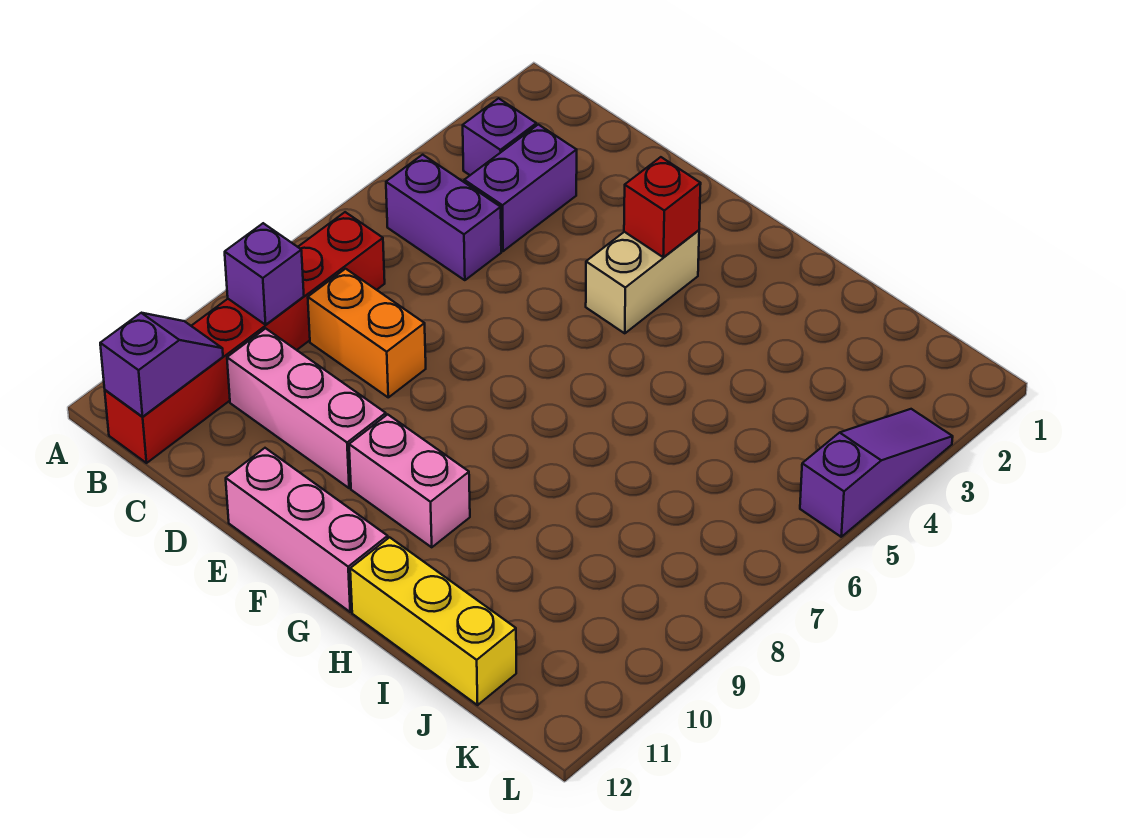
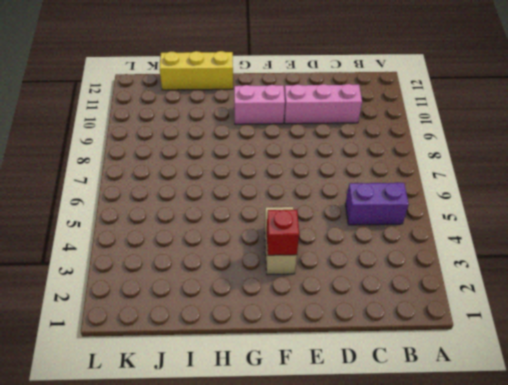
none -> purple brick B3 level 1
none -> red brick B7:B12 level 1
none -> purple brick C3:C4 level 1

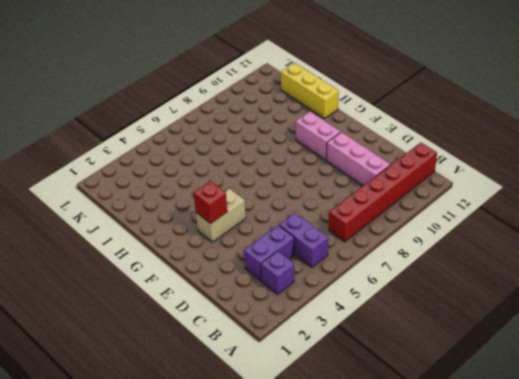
none -> orange brick C8:D8 level 1
none -> pink brick E12:G12 level 1
none -> purple slope L3:L5 level 1 top 5

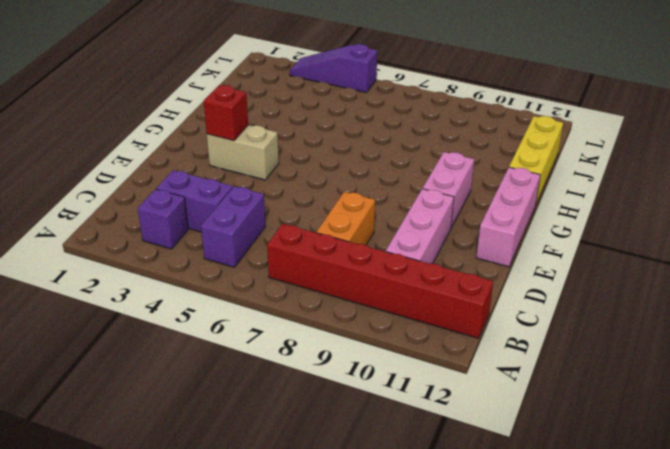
none -> purple brick B9 level 2
none -> purple slope B11:B12 level 2 top 12

